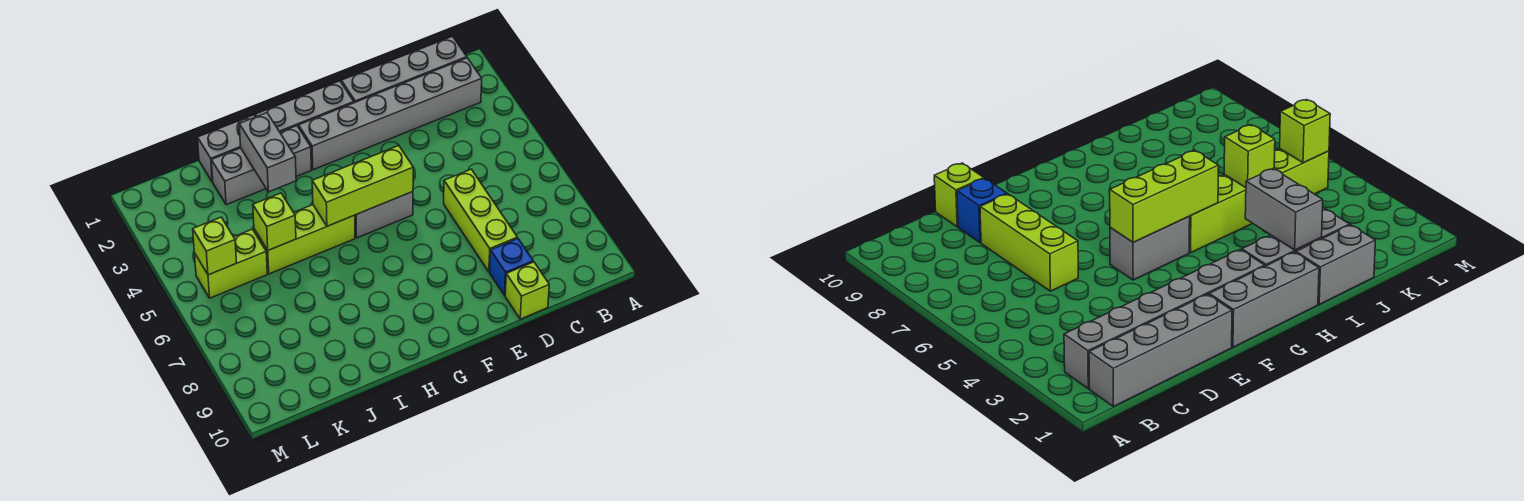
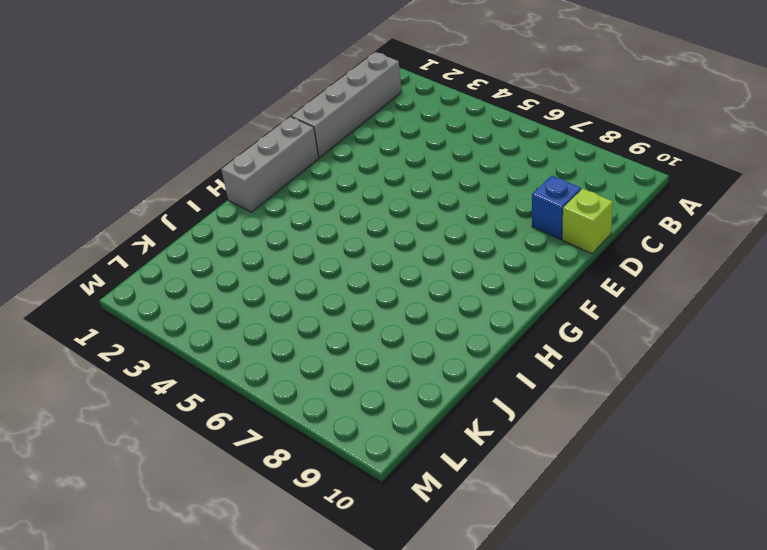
none -> grey brick B2:G2 level 1
none -> lime brick D6:D8 level 1
none -> grey brick F5:G5 level 1

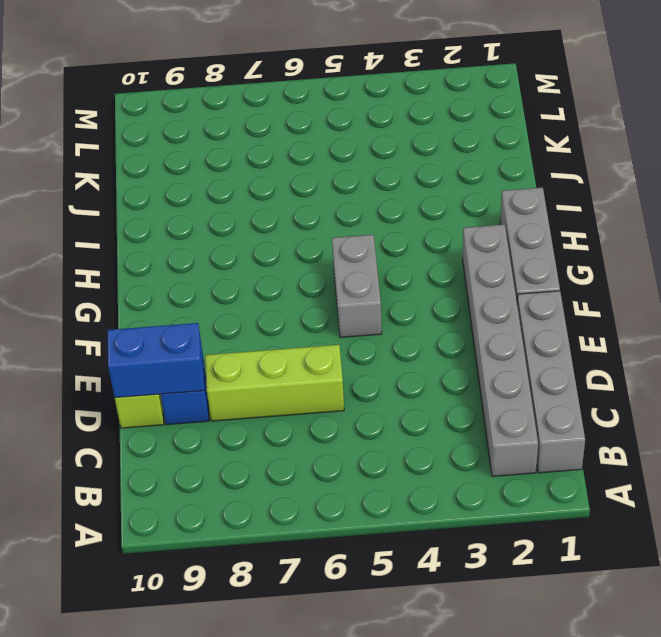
blue brick D9:D10 level 2 -> none
none -> grey brick H2:J2 level 1
none -> lime brick H5:J5 level 1
none -> grey brick I1:J1 level 1

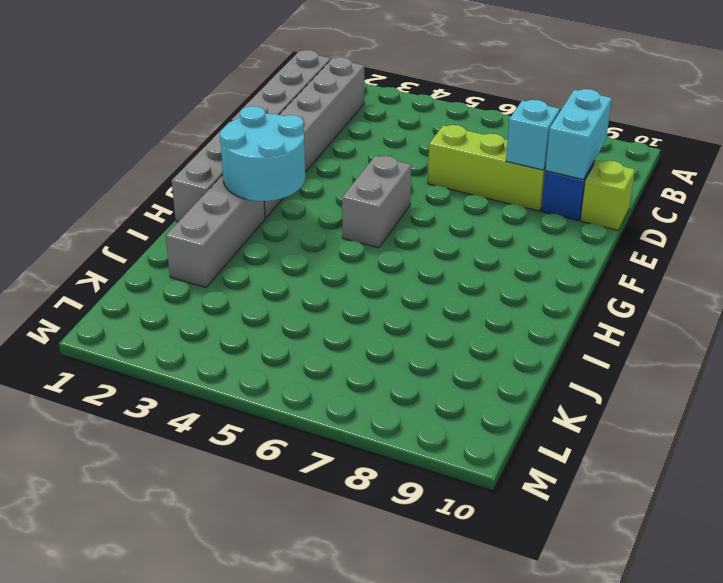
cyan brick C9:D9 level 2 -> none
cyan brick D8 level 2 -> none
cyan round brick G2:H3 level 2 -> none
none -> lime brick H5:J5 level 1
none -> grey brick I1:J1 level 1
none -> lime brick K5:L5 level 1

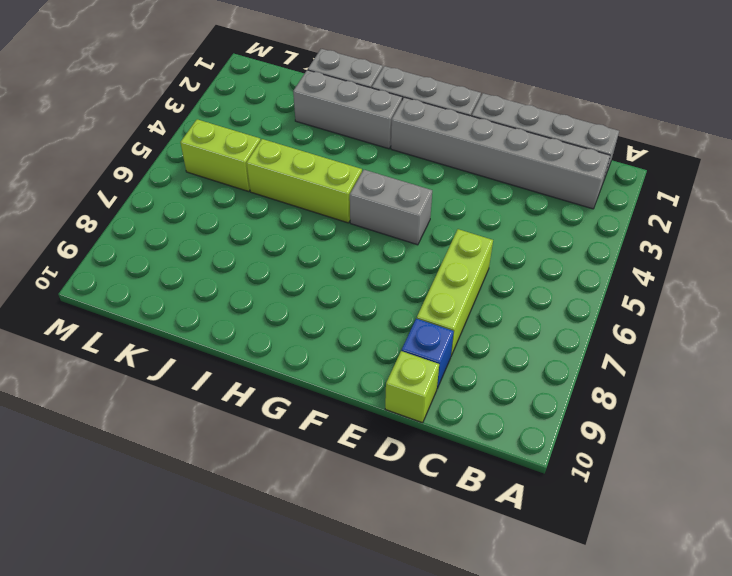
none -> lime brick F5:H5 level 2
none -> grey brick I2:I3 level 2
none -> lime brick J5 level 2

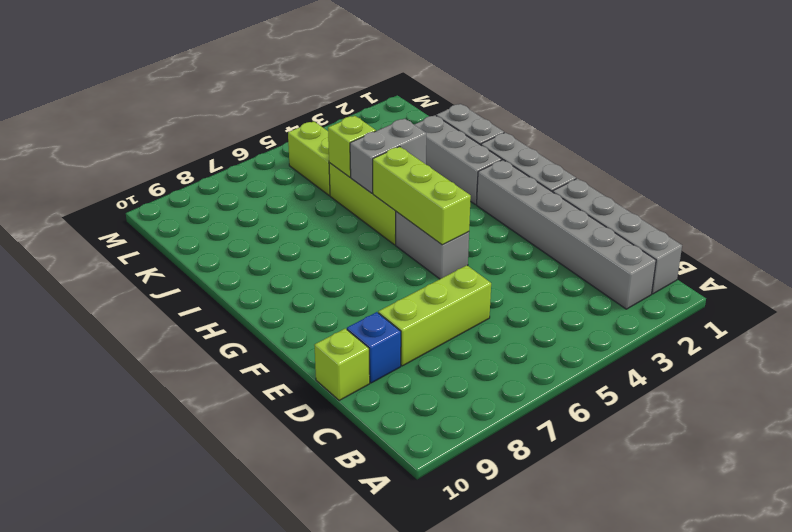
grey brick I4:I5 level 2 -> grey brick I2:I3 level 2
none -> lime brick L5 level 2

